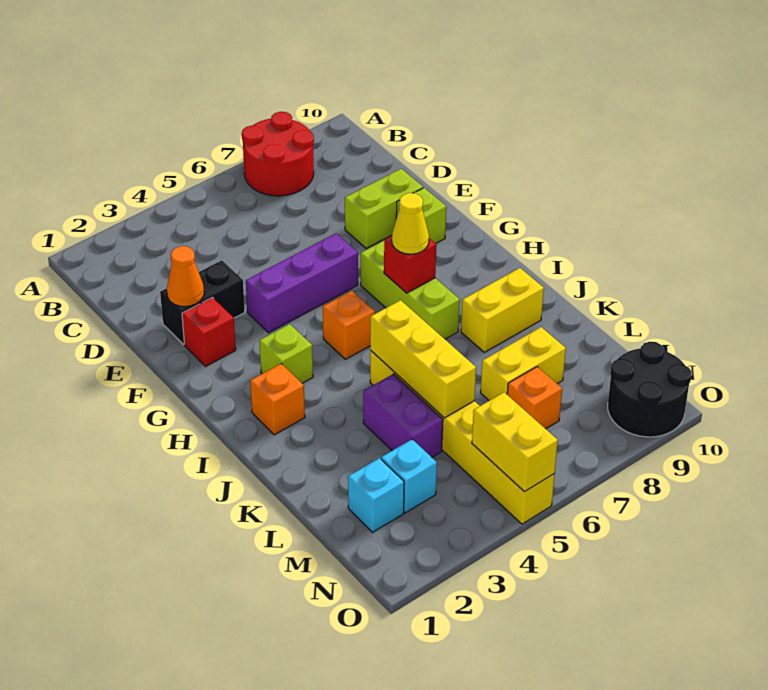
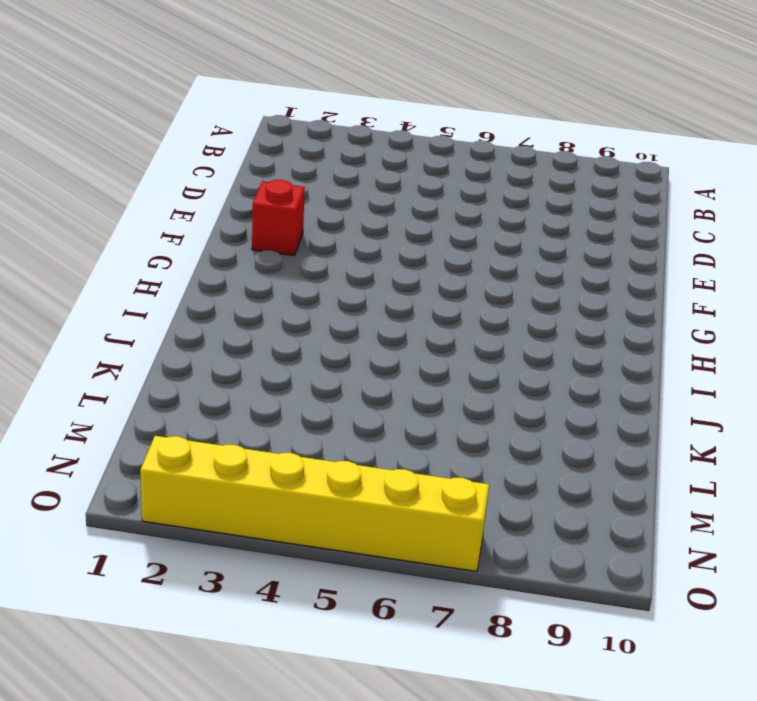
yellow brick O2:O7 level 1 -> yellow brick J5:O5 level 1
none -> red round brick A7:B8 level 1
none -> black brick E2:E3 level 1
none -> lime brick E8:E9 level 1

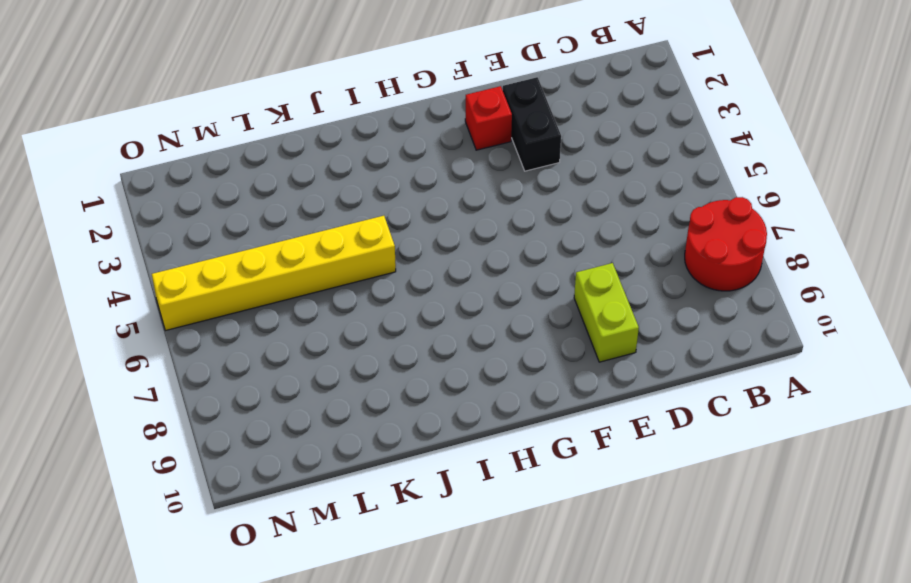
none -> purple brick F4:F6 level 1
none -> lime brick F9 level 1
none -> lime brick G7:I7 level 1

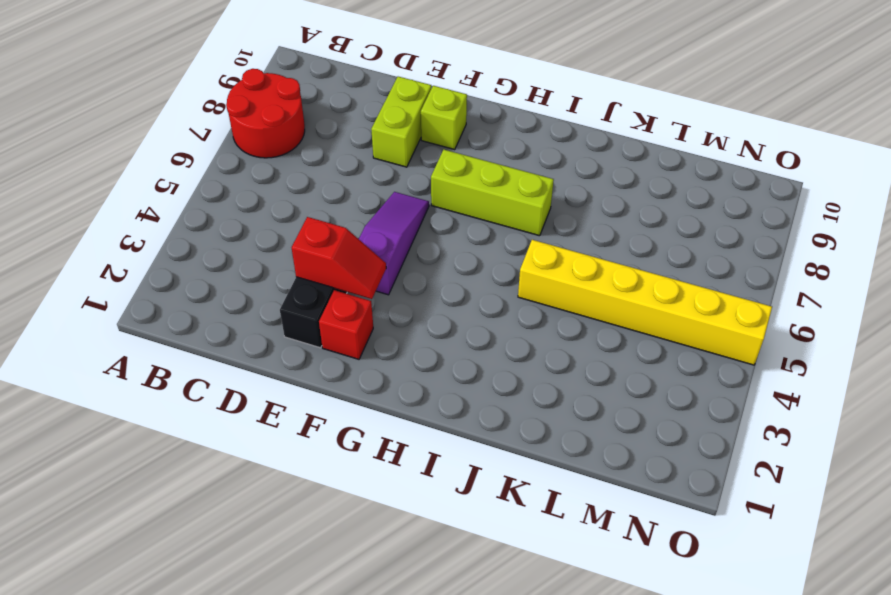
red slope E3:F3 level 2 top E -> none
purple slope F4:F6 level 1 top 4 -> purple brick F4:F6 level 1
none -> lime brick H3 level 1
none -> orange brick H5 level 1
none -> orange brick I2 level 1

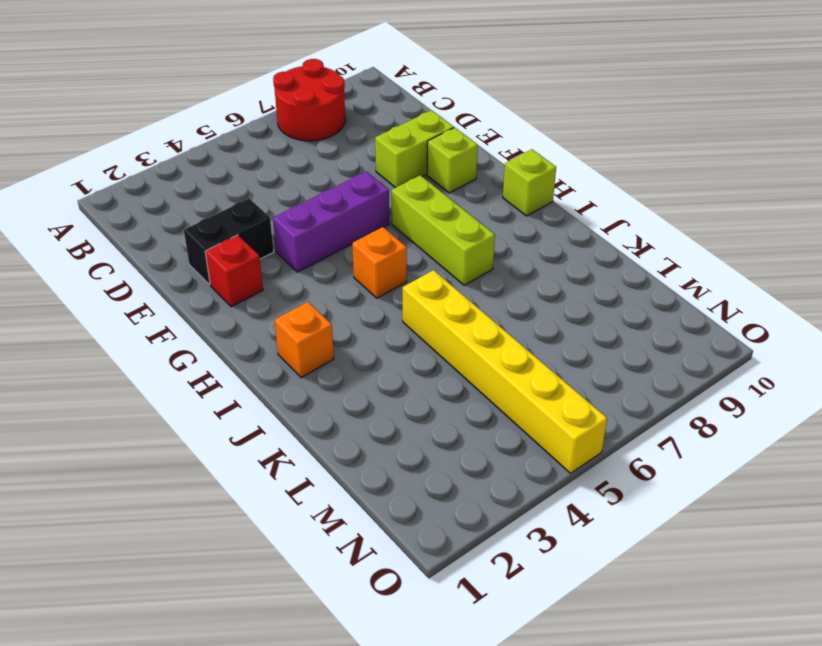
lime brick H10 level 1 -> lime brick H3 level 1
none -> yellow brick J8:J9 level 1
none -> purple brick K4:L4 level 1
none -> yellow brick L7:L8 level 1

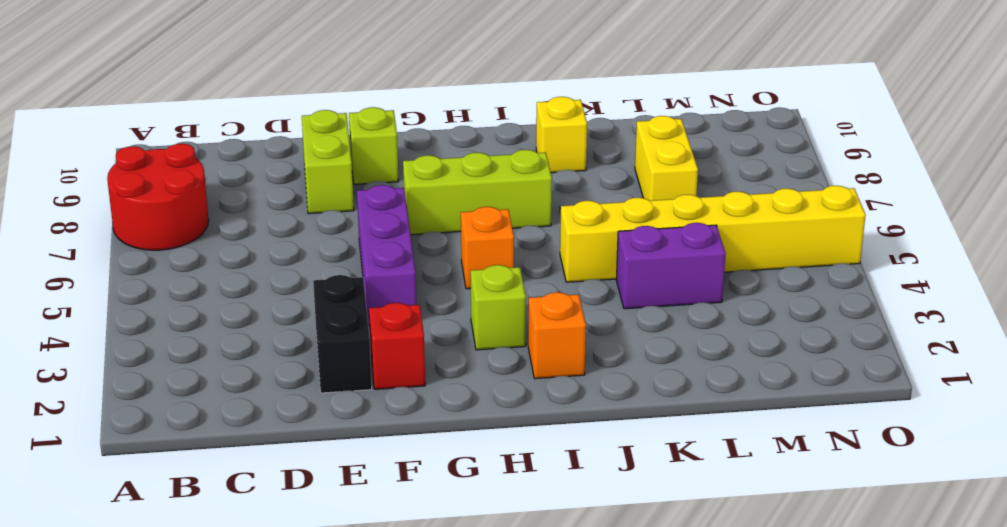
yellow brick J9 level 1 -> yellow brick J8:J9 level 1
none -> cyan brick M2 level 1
none -> cyan brick M3 level 1
none -> orange brick M7 level 1

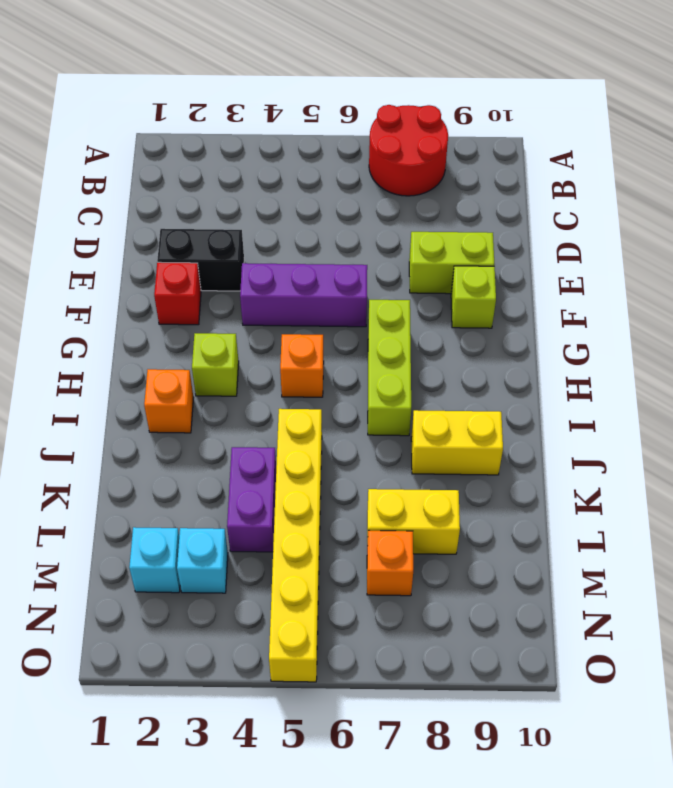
none -> black round brick N9:O10 level 1
none -> orange cone E2 level 2
none -> red brick H7 level 2

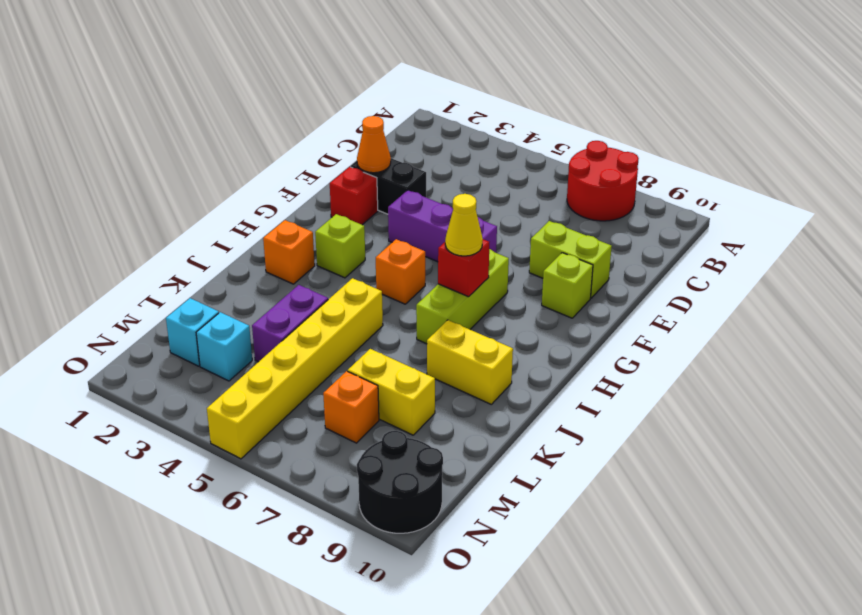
none -> yellow brick J5:L5 level 2
none -> yellow brick N5:O5 level 2

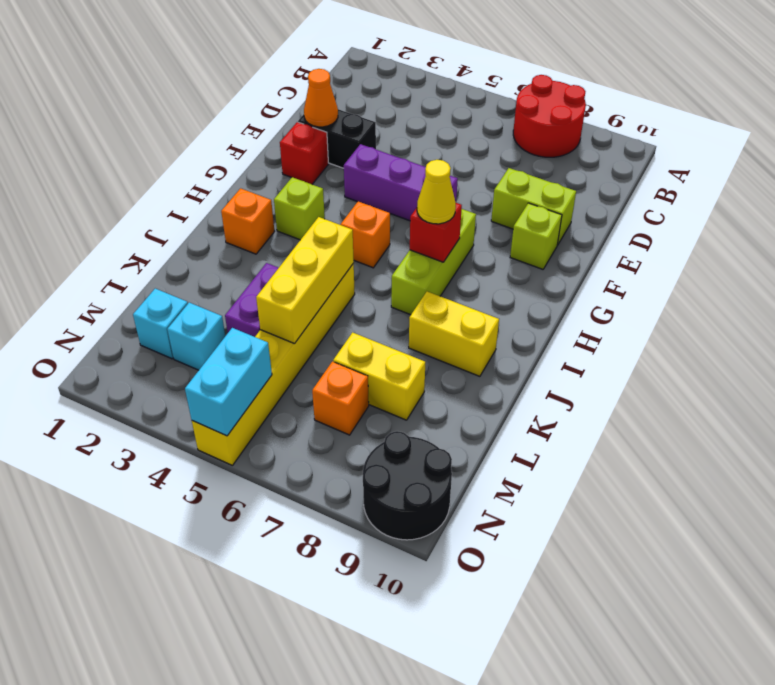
cyan brick N5:O5 level 2 -> yellow brick N5:O5 level 2

